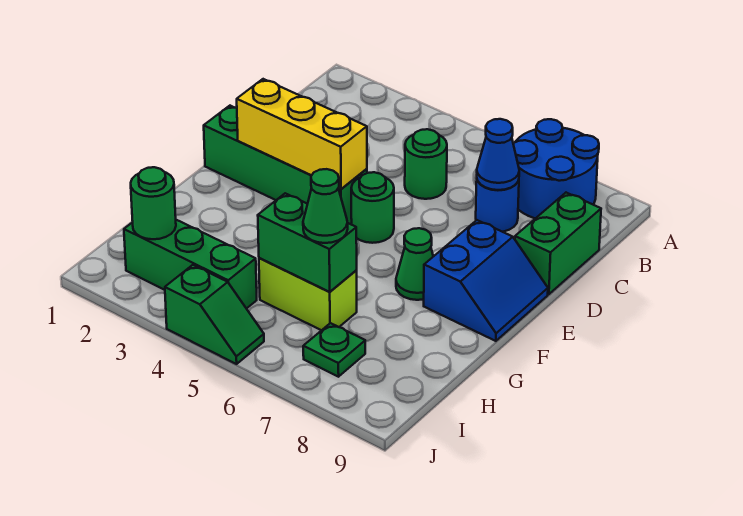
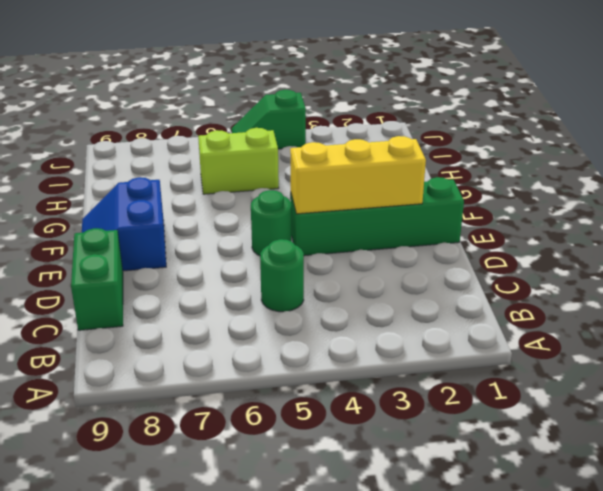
none -> blue round brick A7:B8 level 1
none -> blue round brick C7 level 1
none -> green cone F7 level 1

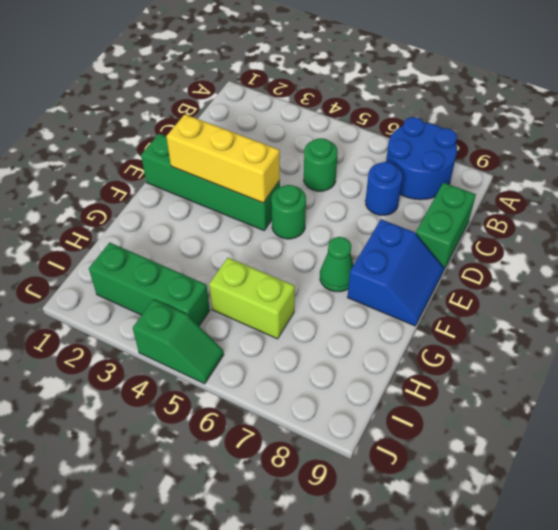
none -> green plate I7 level 1
none -> blue cone C7 level 2
none -> green brick H5:H6 level 2

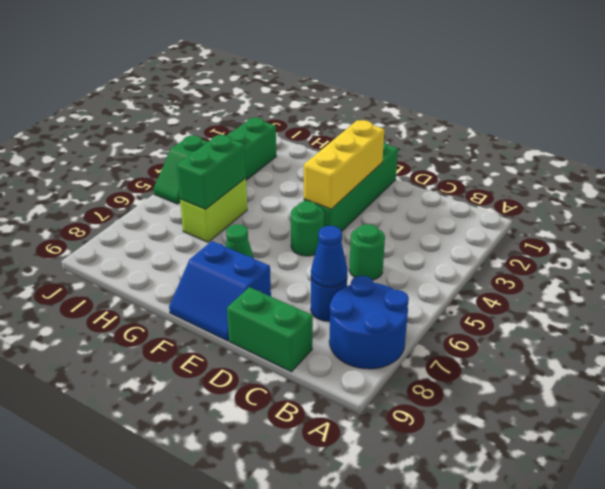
none -> green plate I7 level 1
none -> green round brick I2 level 2
none -> green cone H6 level 3

